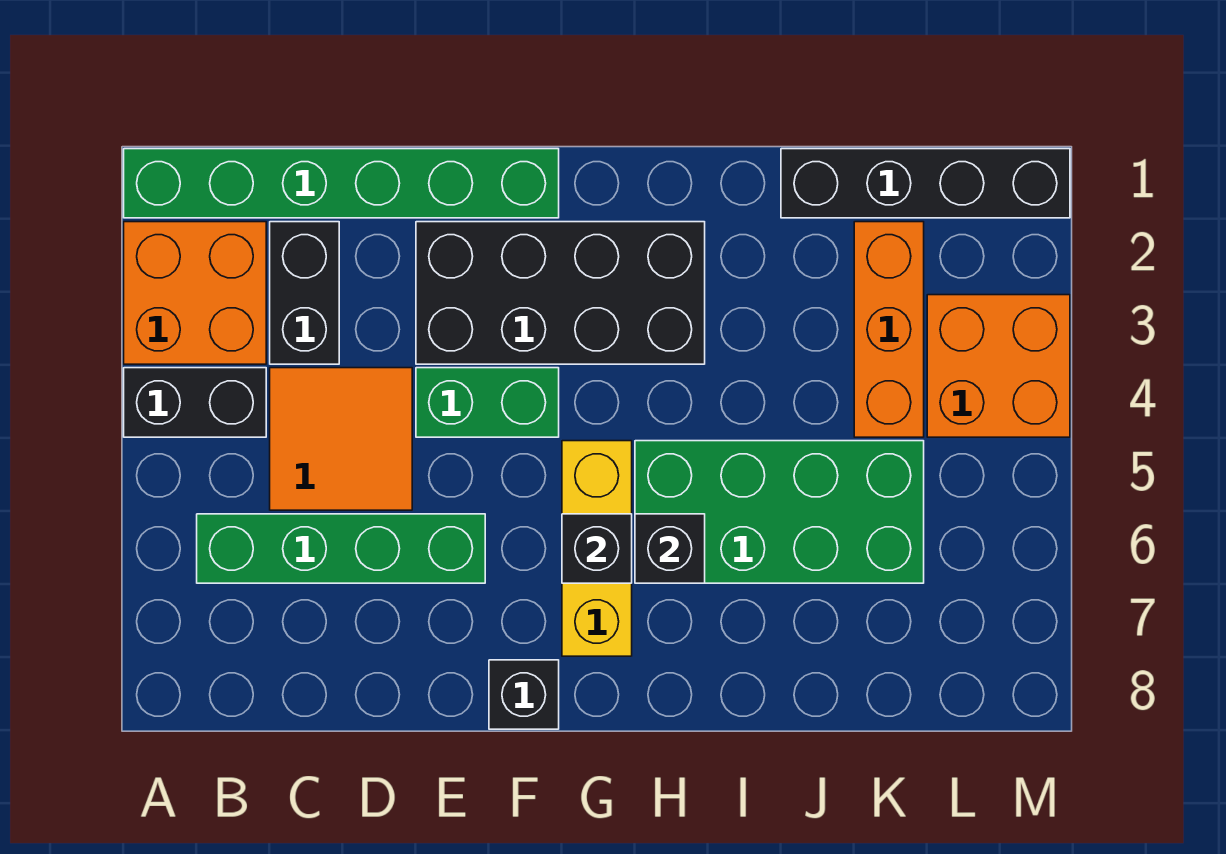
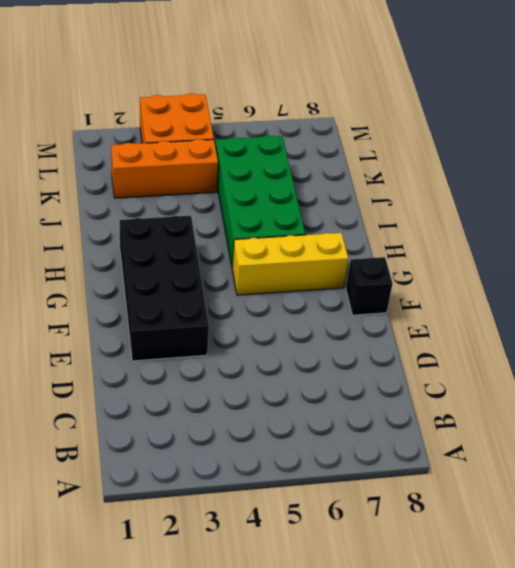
none -> green brick A1:F1 level 1
none -> orange brick A2:B3 level 1
none -> black brick A4:B4 level 1

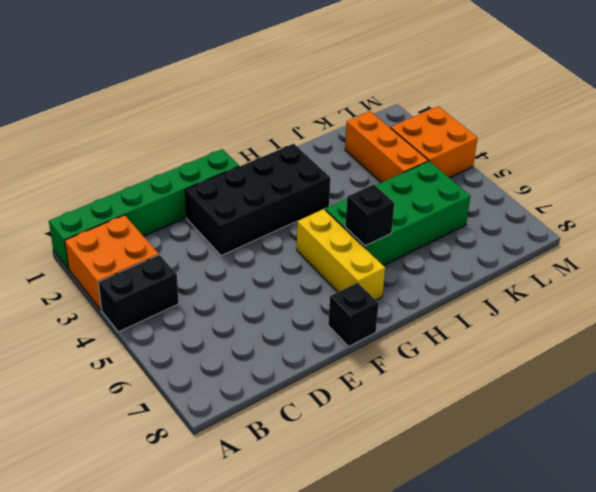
none -> green brick B6:E6 level 1
none -> black brick C2:C3 level 1
none -> orange tile C4:D5 level 1

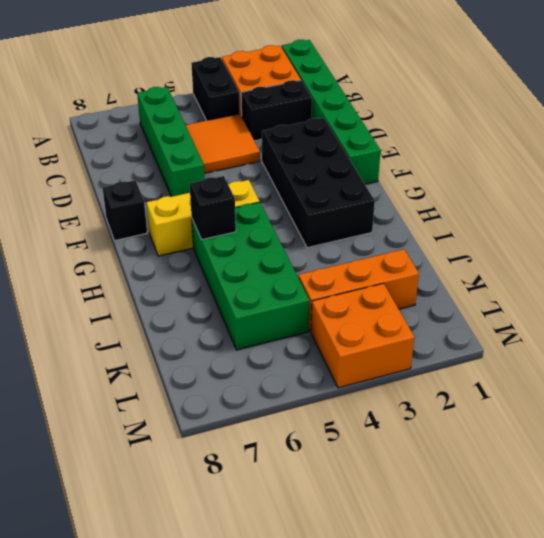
none -> green brick E4:F4 level 1
none -> black brick J1:M1 level 1
none -> black brick G6 level 2

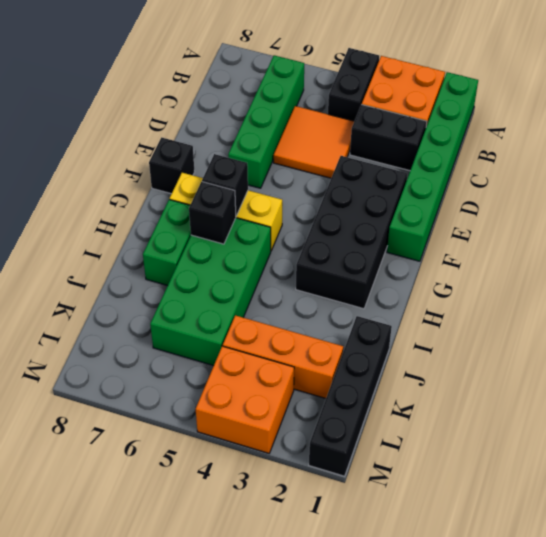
green brick H7:I7 level 1 -> green brick E4:F4 level 1

